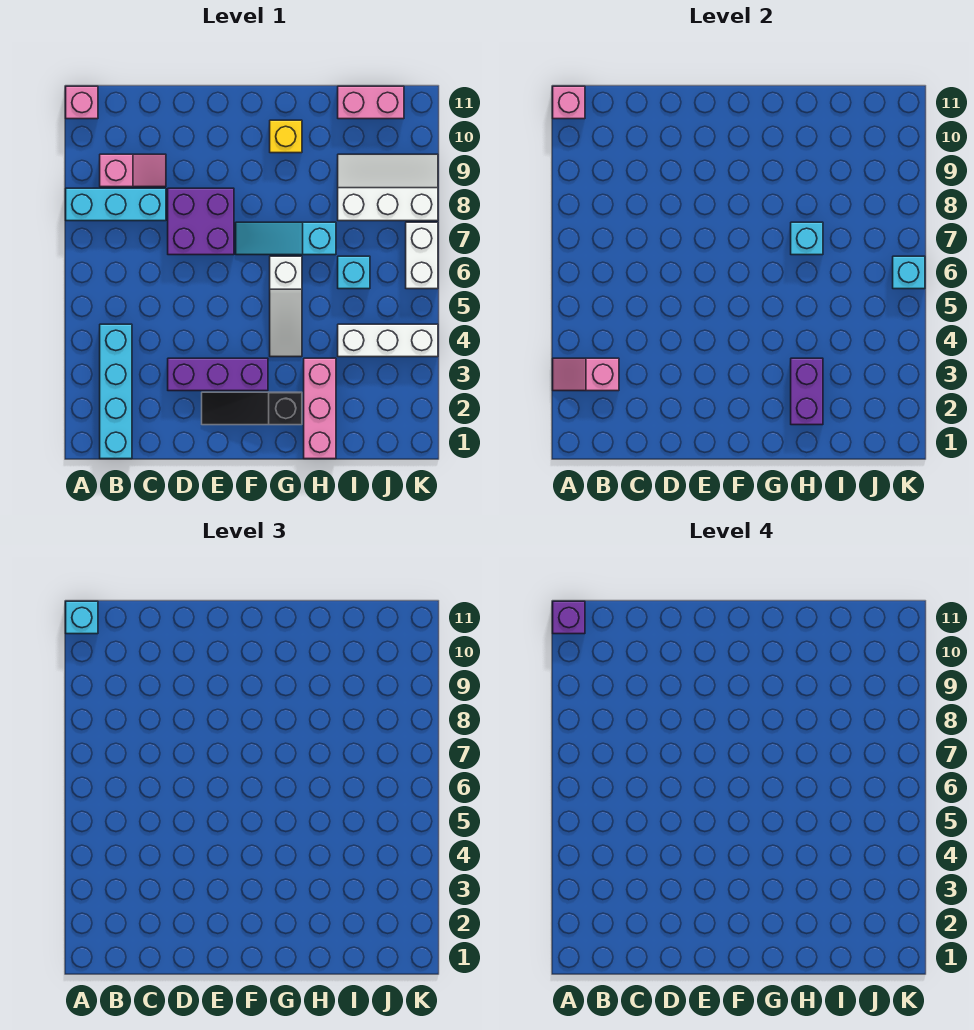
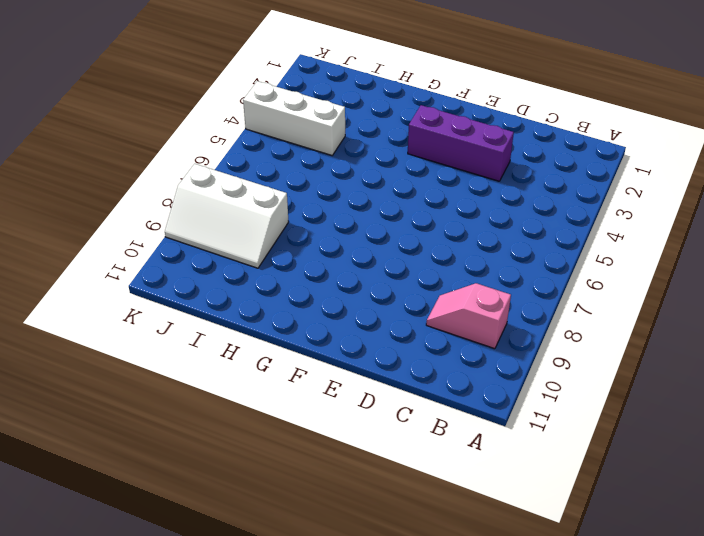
none -> cyan brick A8:C8 level 1
none -> pink brick A11 level 1
none -> cyan brick B1:B4 level 1

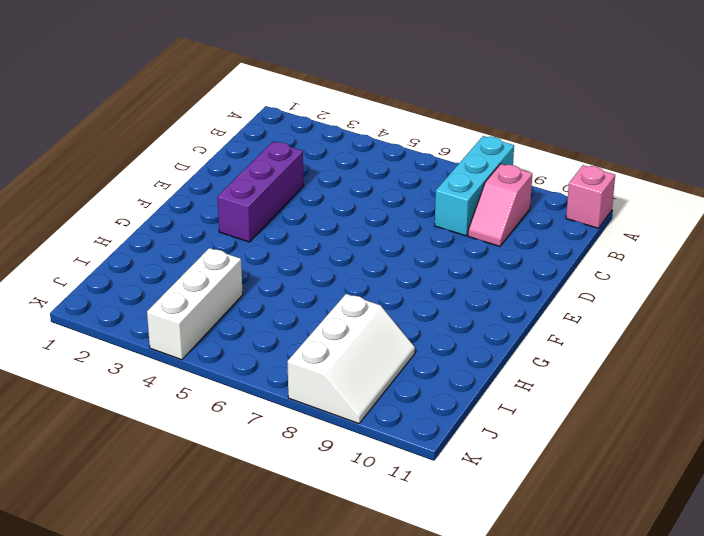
none -> cyan brick B1:B4 level 1
none -> purple brick D7:E8 level 1
none -> black slope E2:G2 level 1 top G

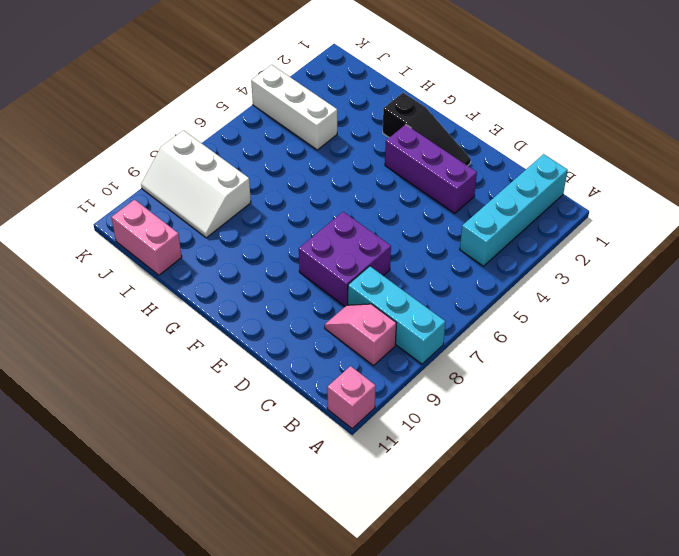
none -> cyan slope F7:H7 level 1 top H
none -> white slope G4:G6 level 1 top 6
none -> yellow brick G10 level 1

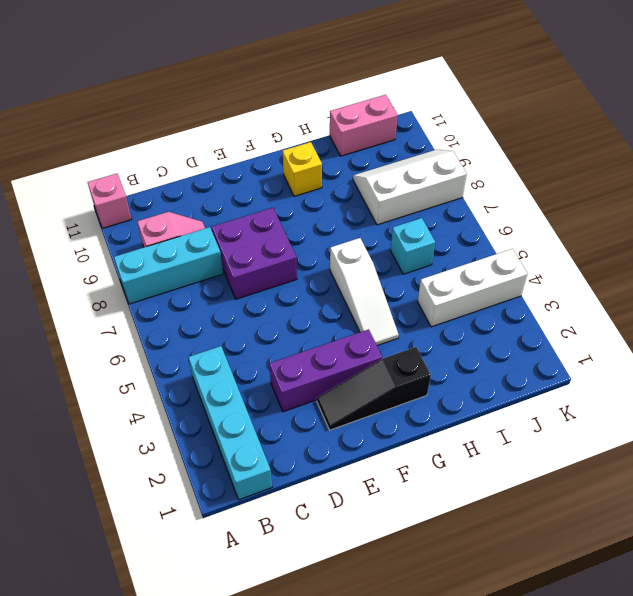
none -> cyan slope F7:H7 level 1 top H
none -> pink brick H1:H3 level 1
none -> white brick K6:K7 level 1

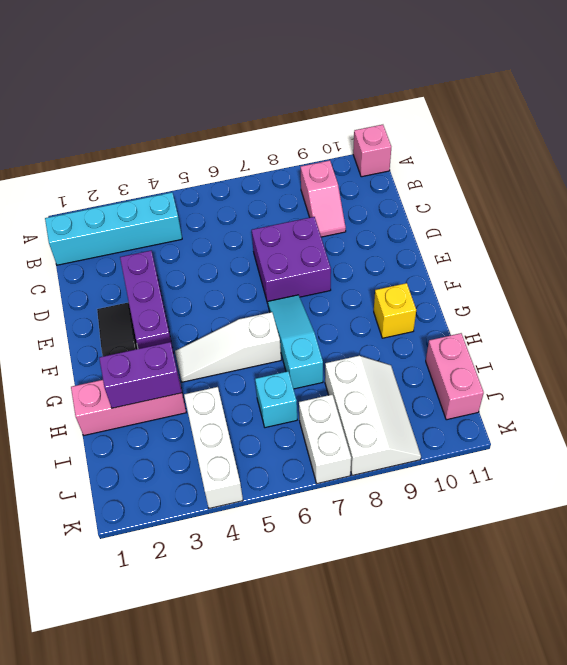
white brick J7:K7 level 1 -> white brick K6:K7 level 1
none -> cyan brick A8:C8 level 1
none -> pink slope A3:B3 level 2 top B
none -> pink brick A11 level 2

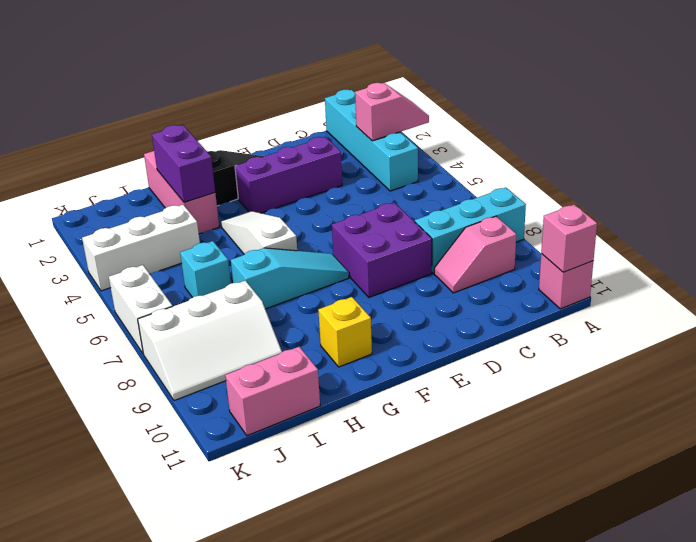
none -> cyan brick H7 level 2
none -> cyan brick K6 level 2
none -> cyan brick A11 level 3

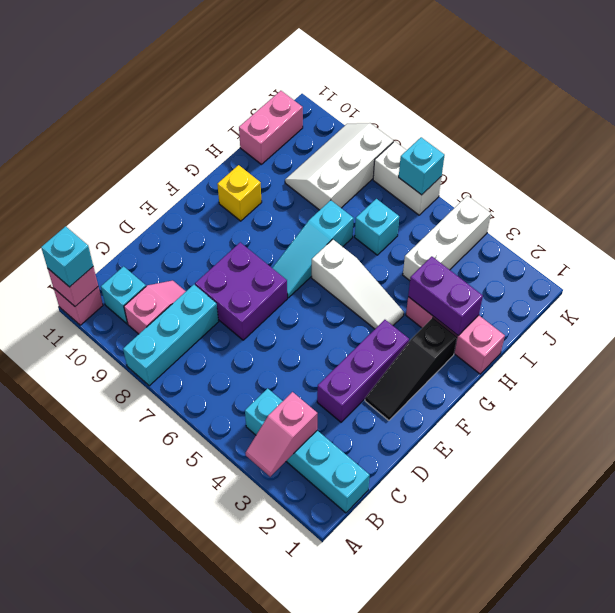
cyan brick B10 level 1 -> cyan brick H7 level 2
none -> purple brick A11 level 4

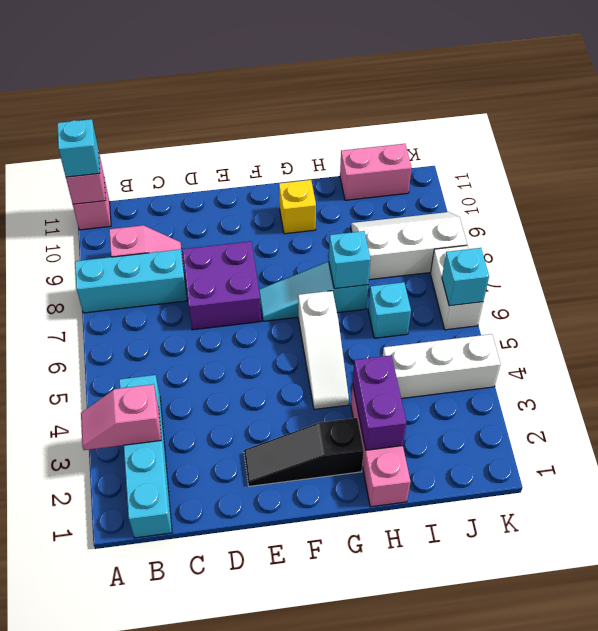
none -> purple brick D3:F3 level 1
none -> purple brick A11 level 4

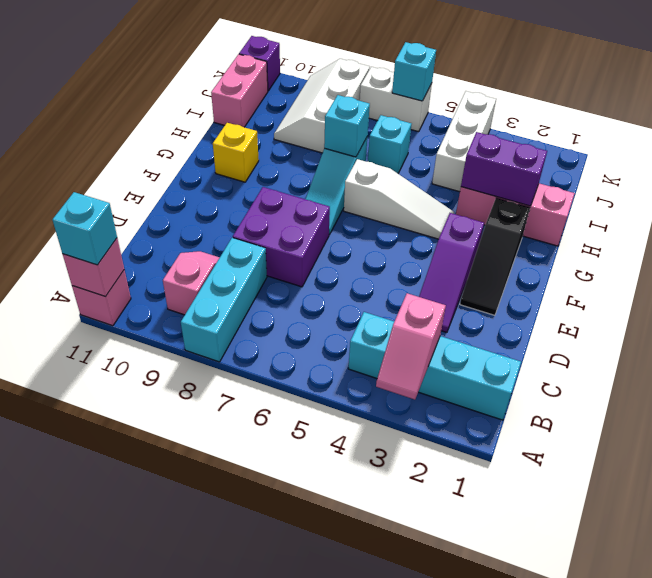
purple slope D3:F3 level 1 top F -> purple brick D3:F3 level 1
purple brick K11 level 1 -> purple brick A11 level 4

